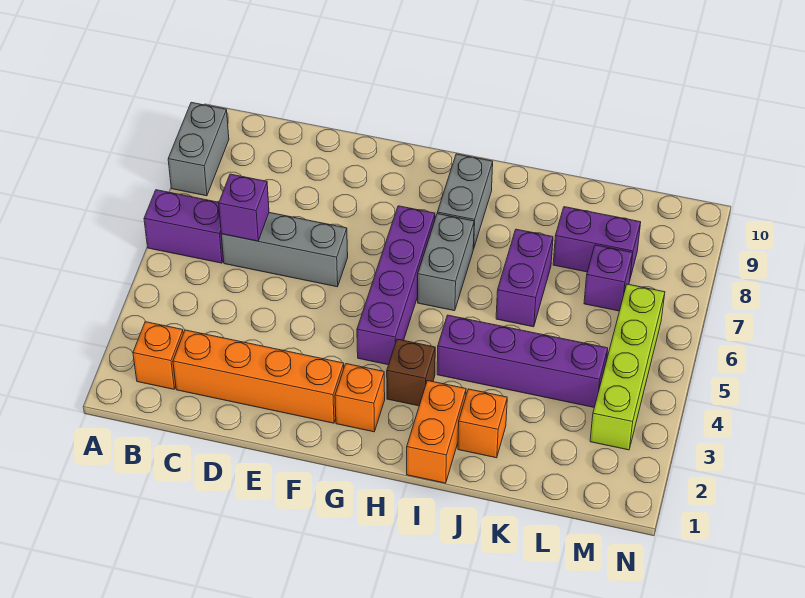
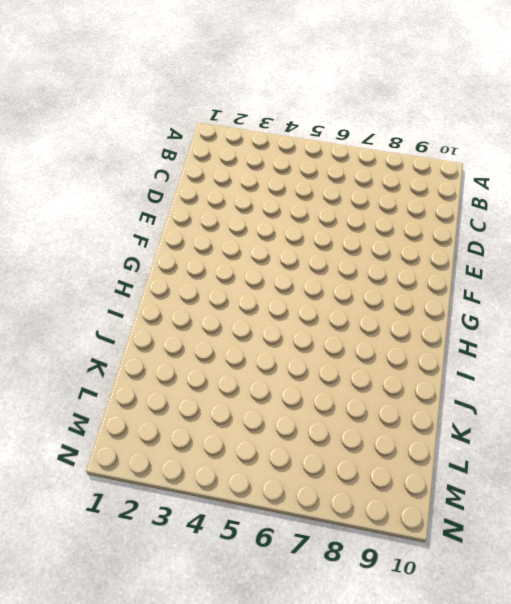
none -> purple brick A6:B6 level 1
none -> grey brick A8:A9 level 1
none -> orange brick B2 level 1

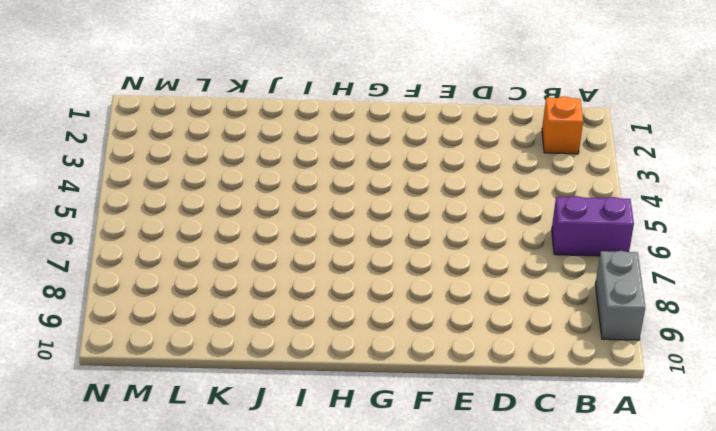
none -> orange brick C2:F2 level 1
none -> grey brick C6:E6 level 1
none -> orange brick G2 level 1

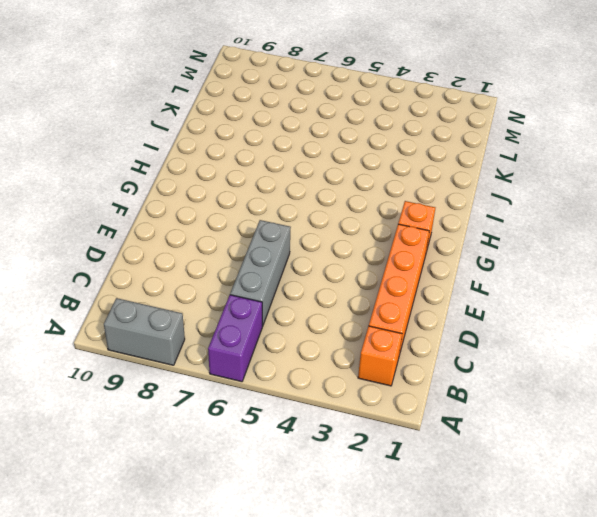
none -> purple brick G4:G7 level 1
none -> brown brick H3 level 1
none -> grey brick H6:H7 level 1

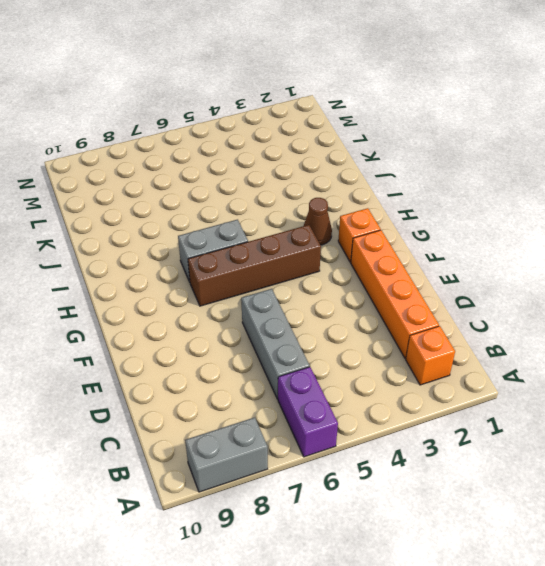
brown brick G4:G7 level 1 -> purple brick G4:G7 level 1
brown cone H3 level 1 -> brown brick H3 level 1
none -> grey brick H8:H9 level 1
none -> orange brick I1:I2 level 1
none -> purple brick I4:L4 level 1

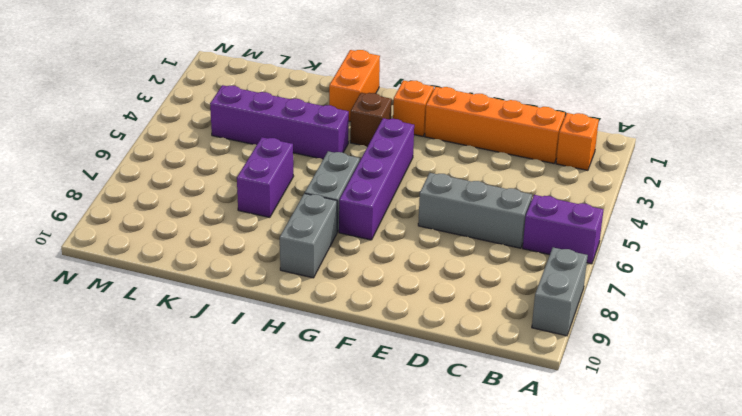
none -> orange brick J2 level 1
none -> purple brick K8:L8 level 1
none -> purple brick L7 level 1

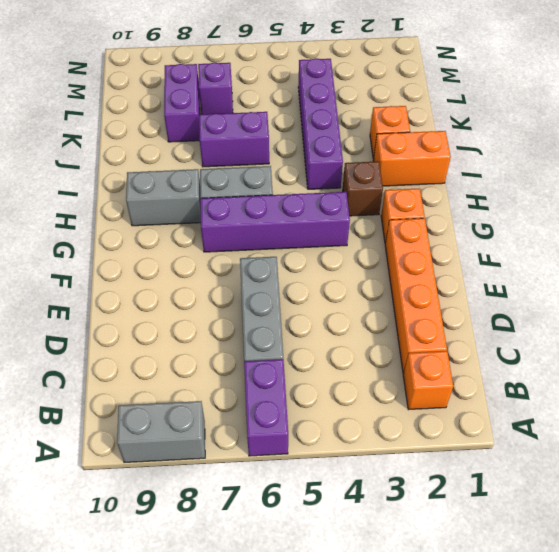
none -> lime brick M3:M6 level 1
none -> purple brick C6 level 2

